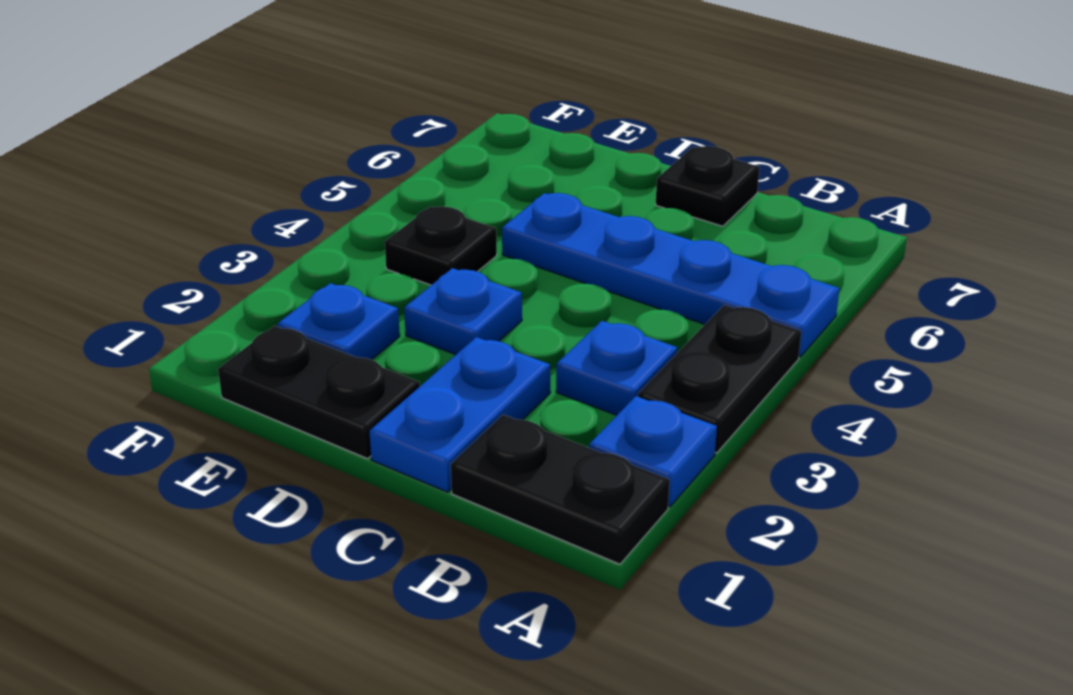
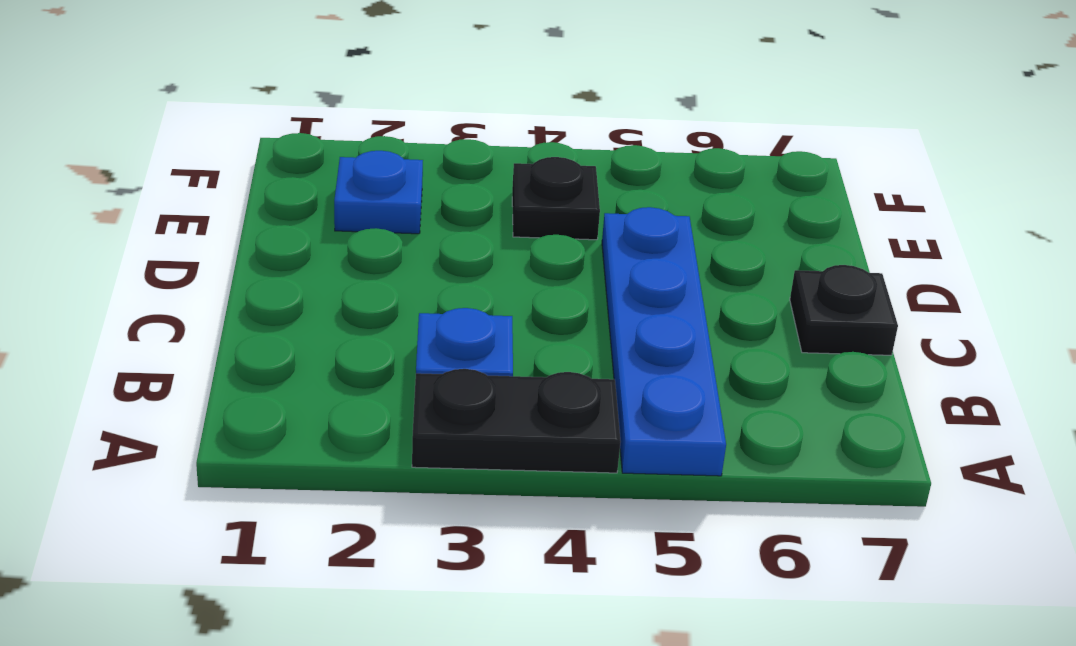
none -> black plate A1:B1 level 1
none -> blue plate A2 level 1

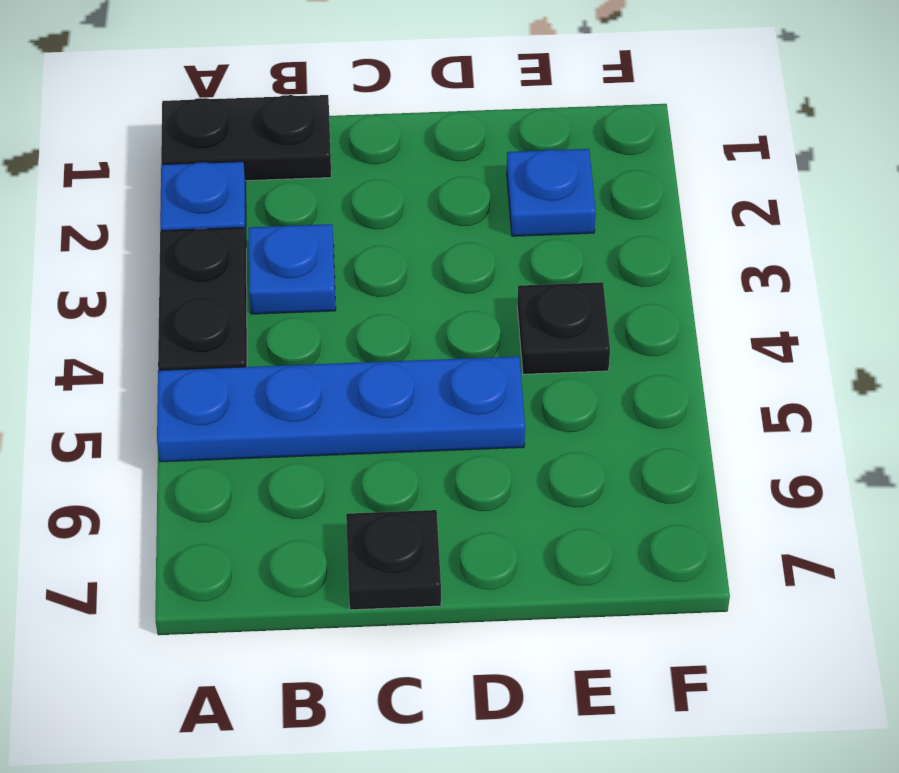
none -> blue plate C1:C2 level 1
none -> black plate D1:E1 level 1

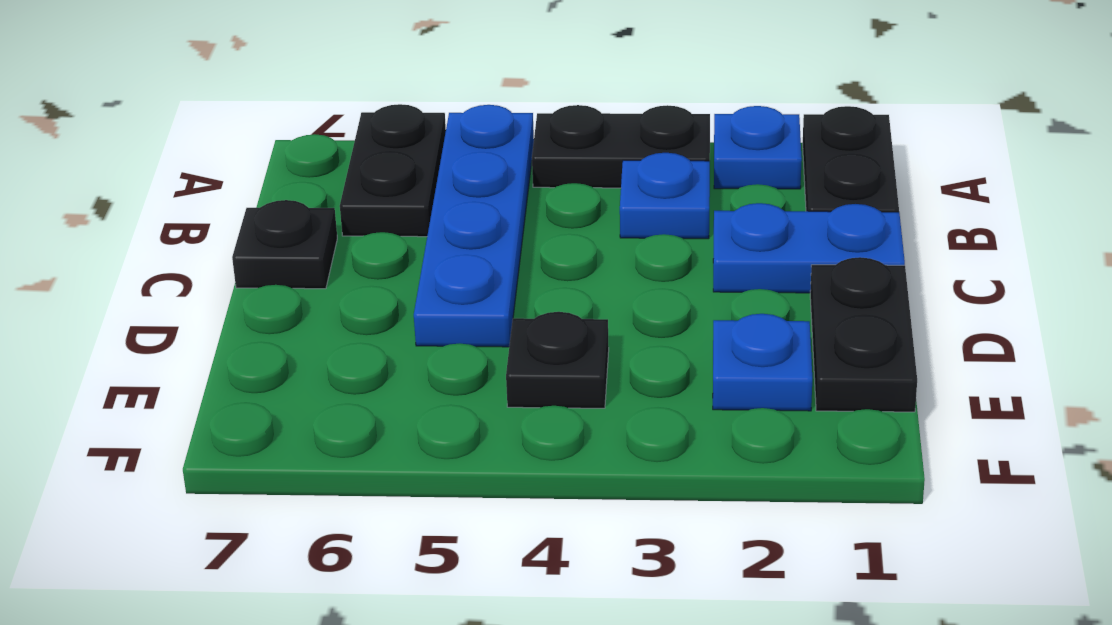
black plate A6:B6 level 1 -> none
none -> blue plate D3 level 1

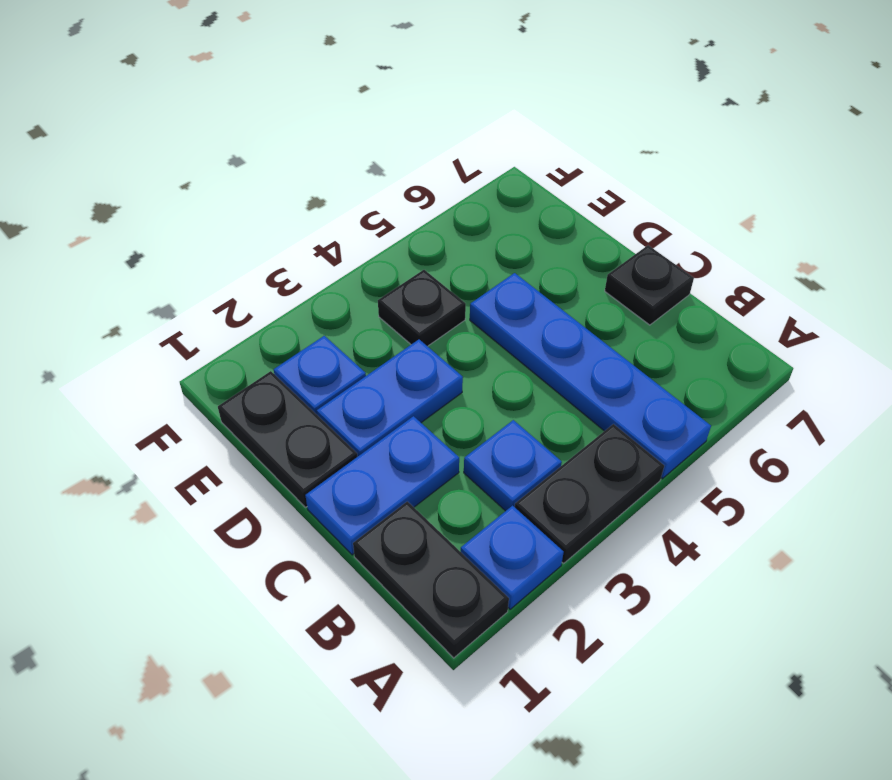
blue plate D2:D3 level 1 -> blue plate D3 level 1

